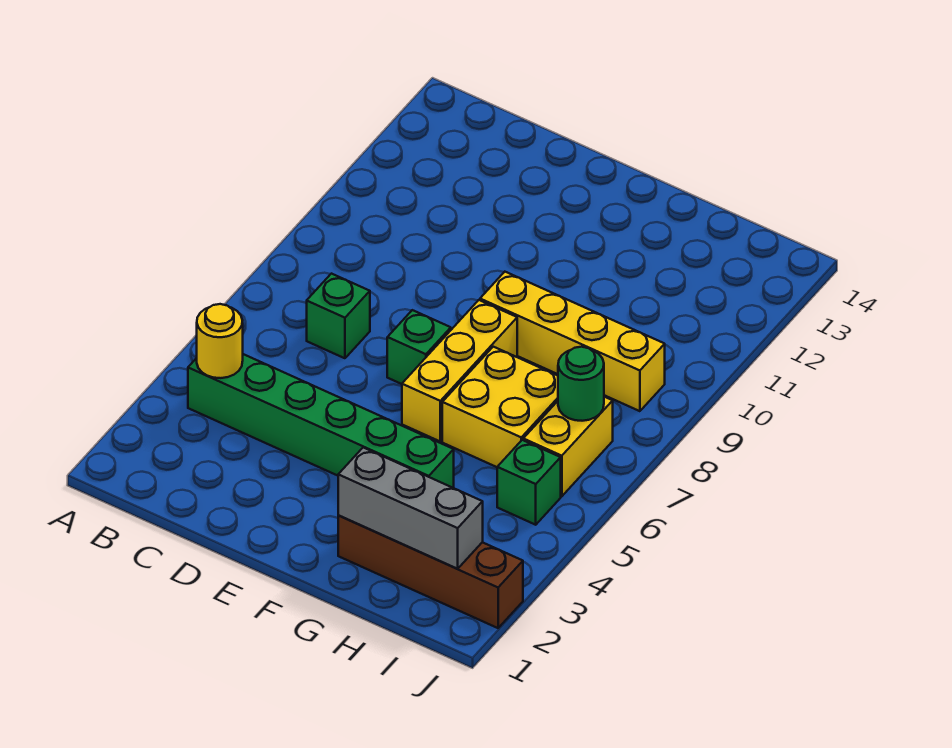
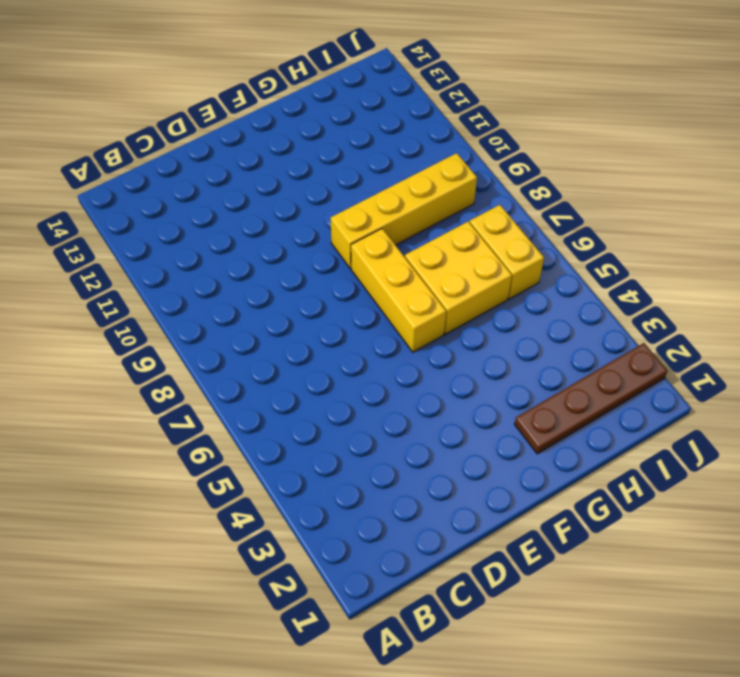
brown plate G2:J2 level 1 -> brown brick G2:J2 level 1
none -> green brick B4:G4 level 1
none -> green brick C7 level 1
none -> green brick E7 level 1

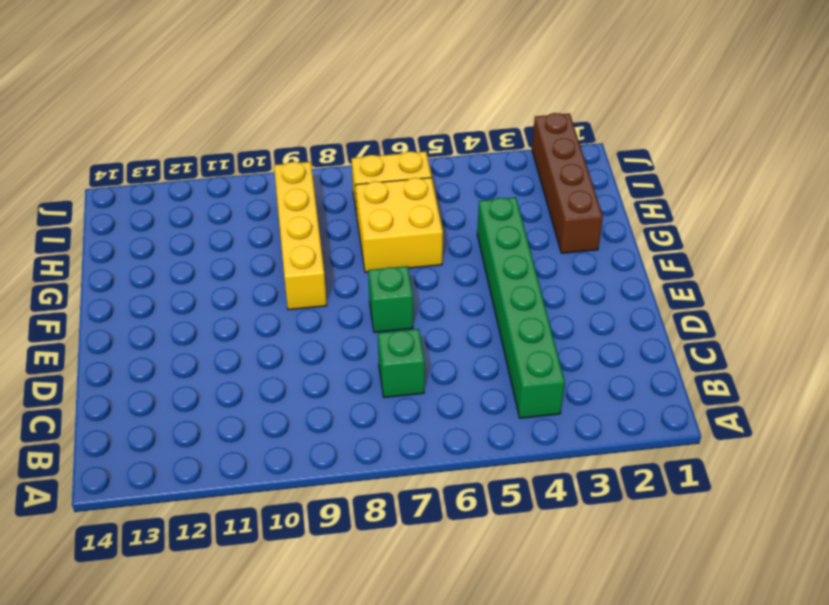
none -> yellow brick F6:F8 level 1
none -> green brick I5 level 1
none -> yellow round brick B4 level 2

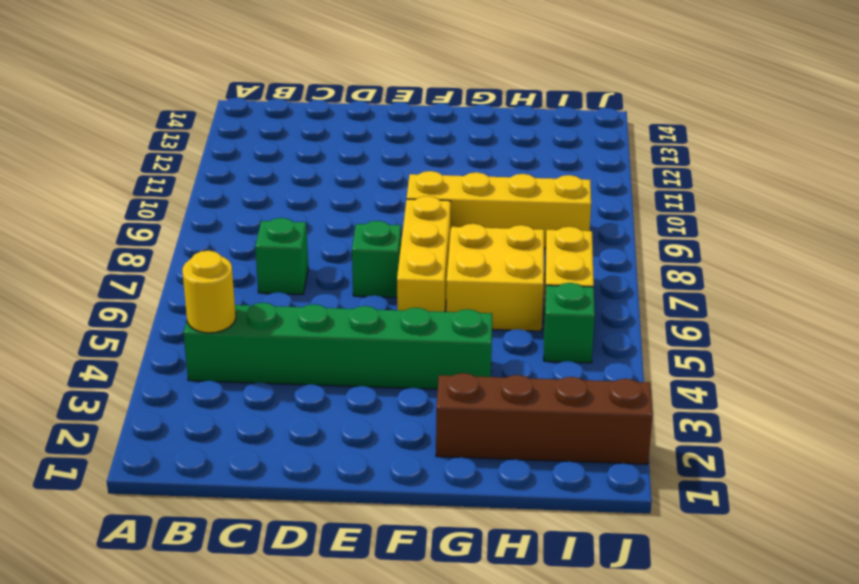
none -> grey brick G2:I2 level 2
none -> green round brick I7 level 2

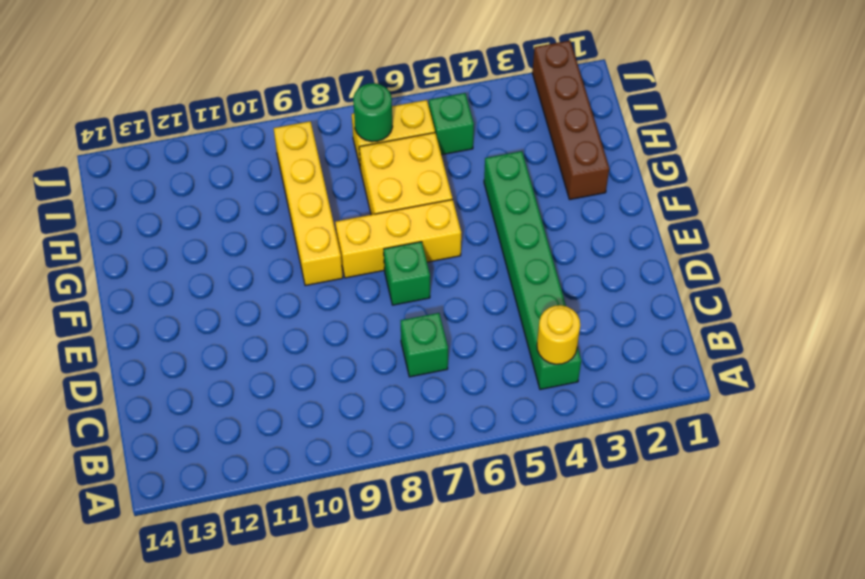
none -> grey brick G2:I2 level 2

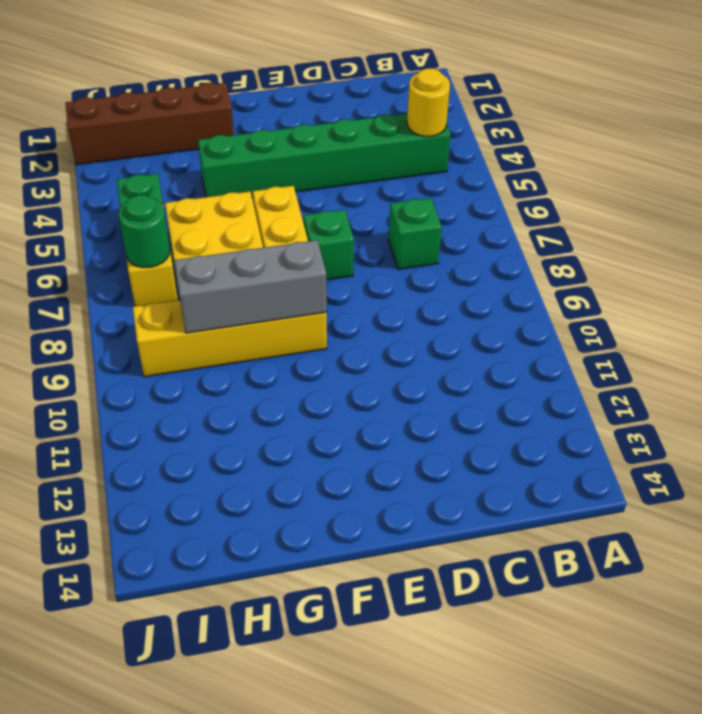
grey brick F9:H9 level 2 -> grey brick G2:I2 level 2

